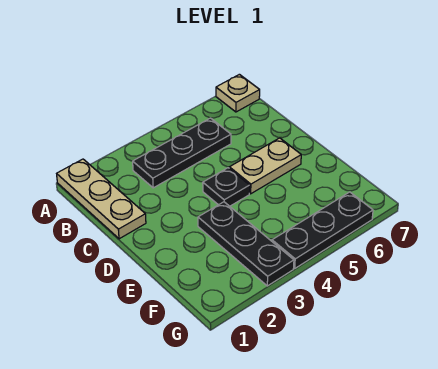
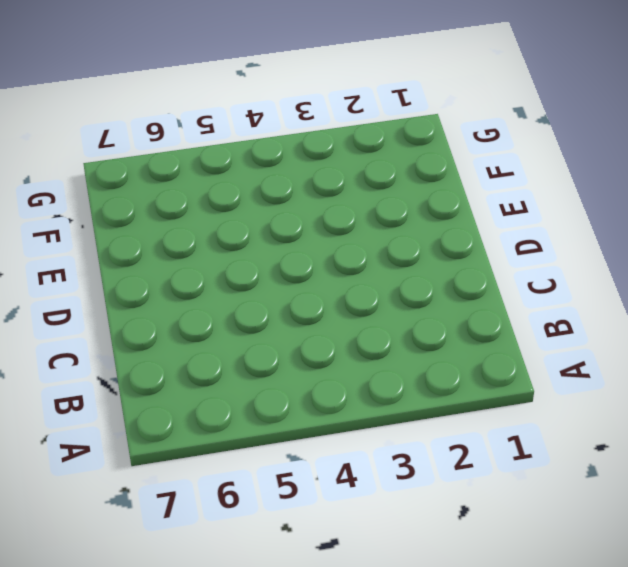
none -> tan plate A1:C1 level 1
none -> tan plate A7 level 1

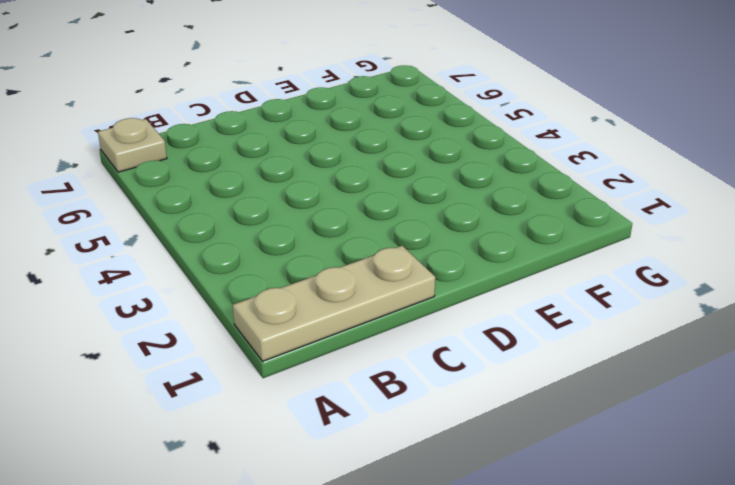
none -> black plate B3:B5 level 1
none -> black plate D4 level 1

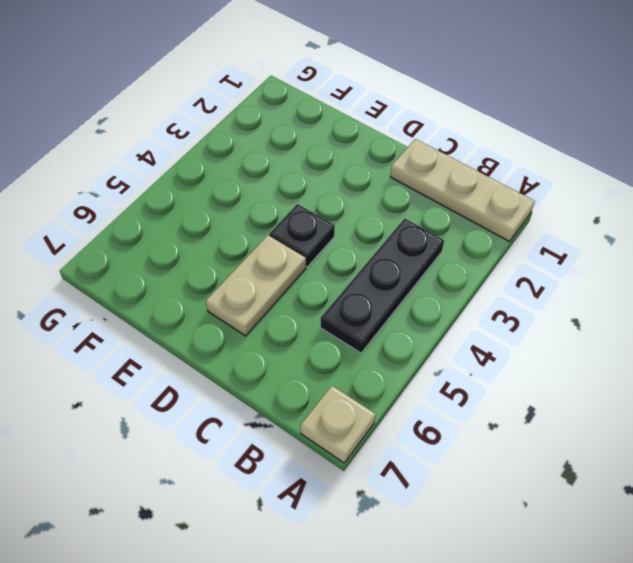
none -> black plate E3:G3 level 1
none -> black plate G4:G6 level 1

